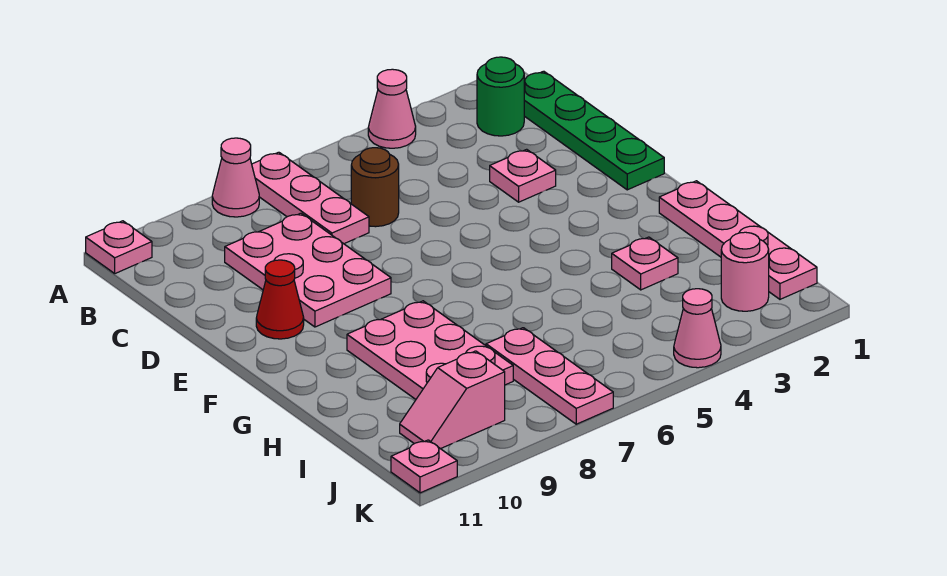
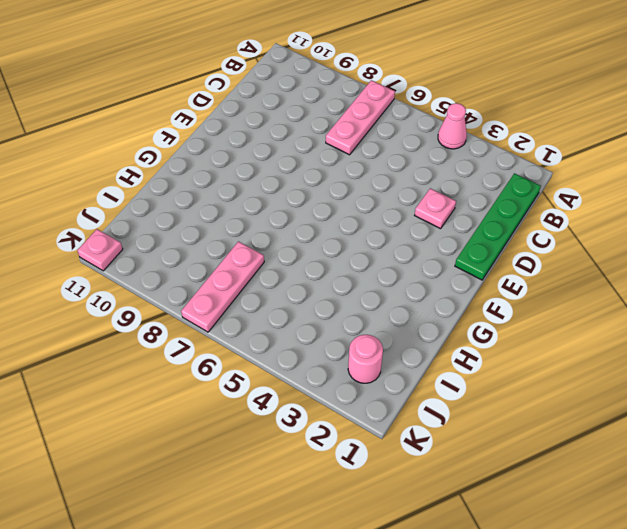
none -> pink cone A8 level 1
none -> pink plate A11 level 1
none -> green round brick B2 level 1

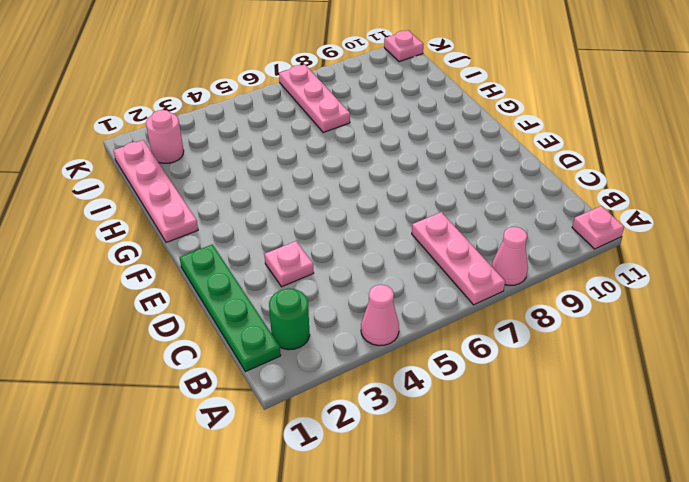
none -> brown round brick C6 level 1
none -> pink plate C8:E9 level 1
none -> red cone E10 level 1

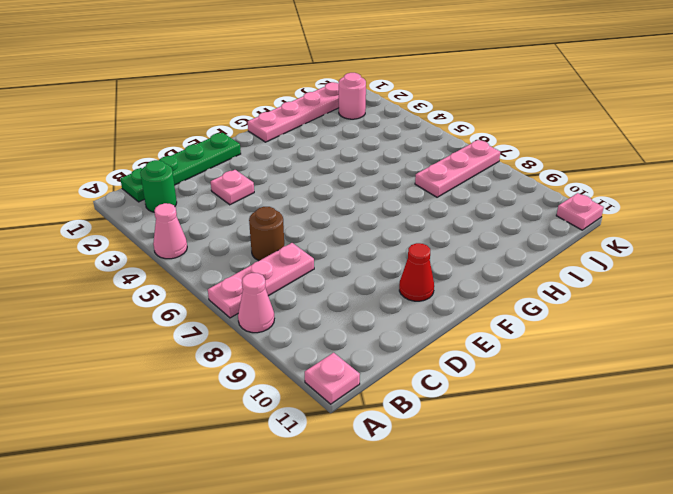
none -> pink plate C8:E9 level 1
none -> pink plate G8:I9 level 1
none -> pink plate H3 level 1

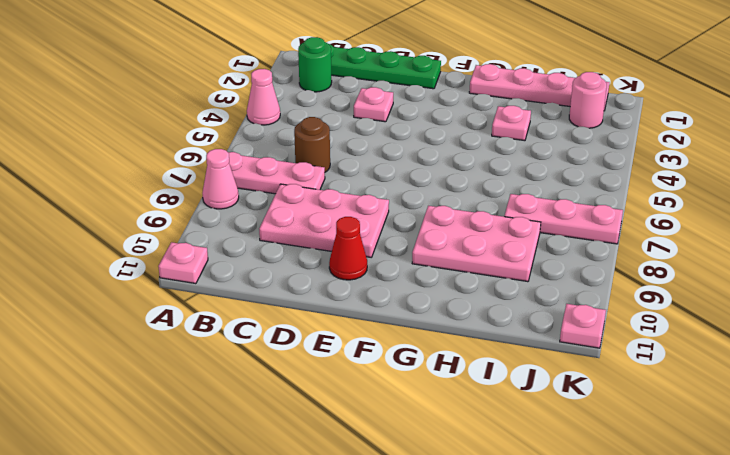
none -> pink slope J9:J10 level 1 top 9
none -> pink cone K4 level 1

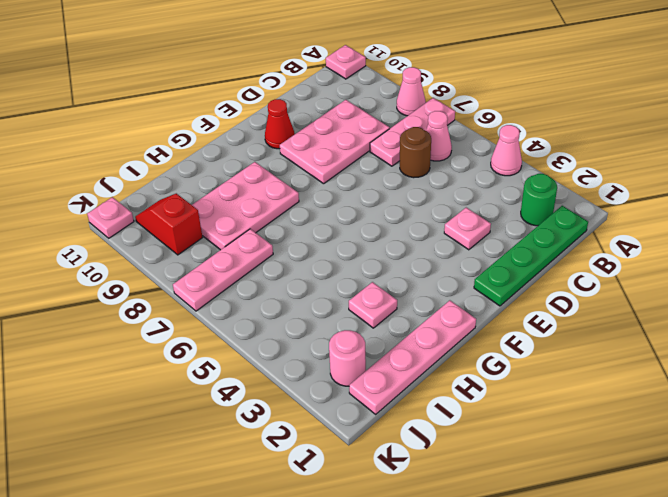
pink cone B6 level 1 -> pink cone K4 level 1
red slope J9:J10 level 1 top 9 -> pink slope J9:J10 level 1 top 9

